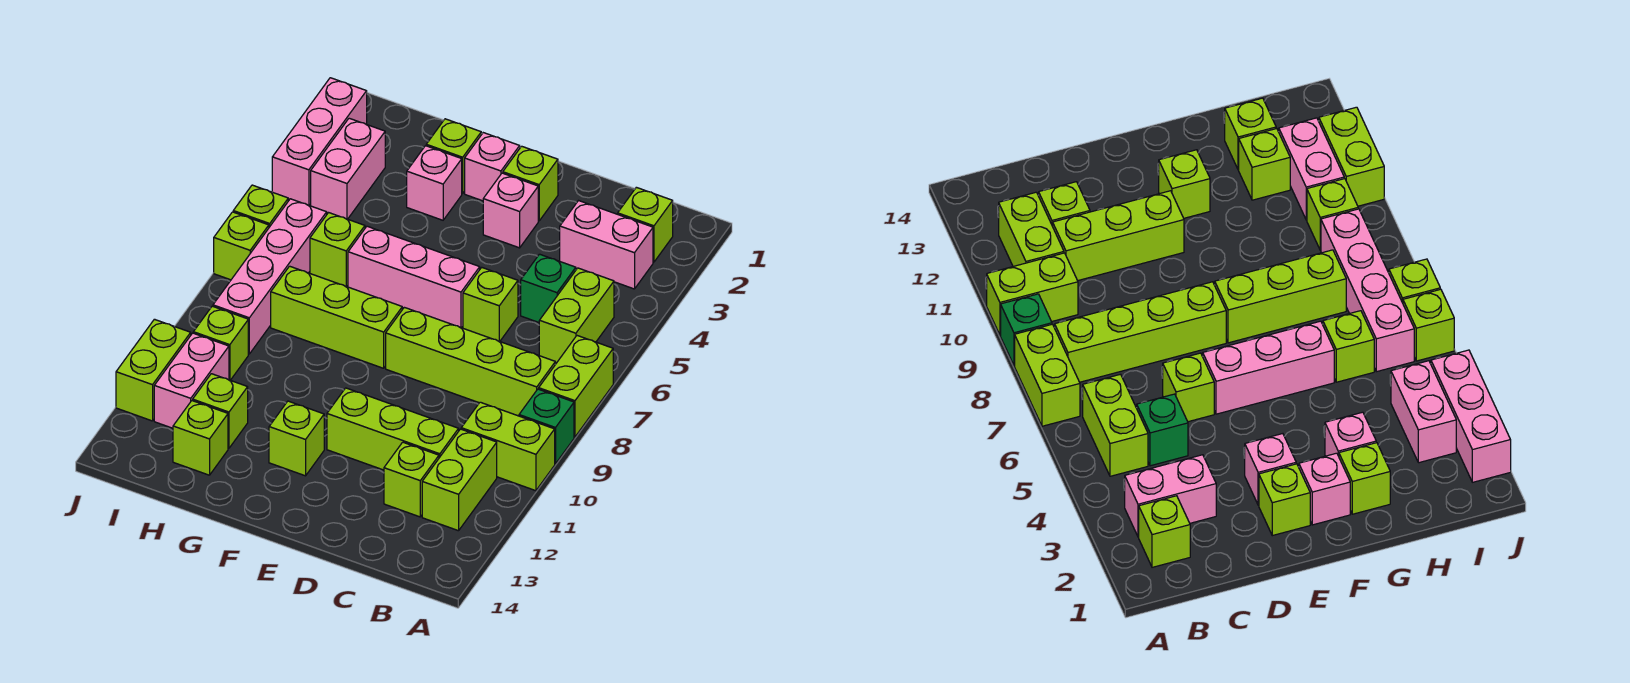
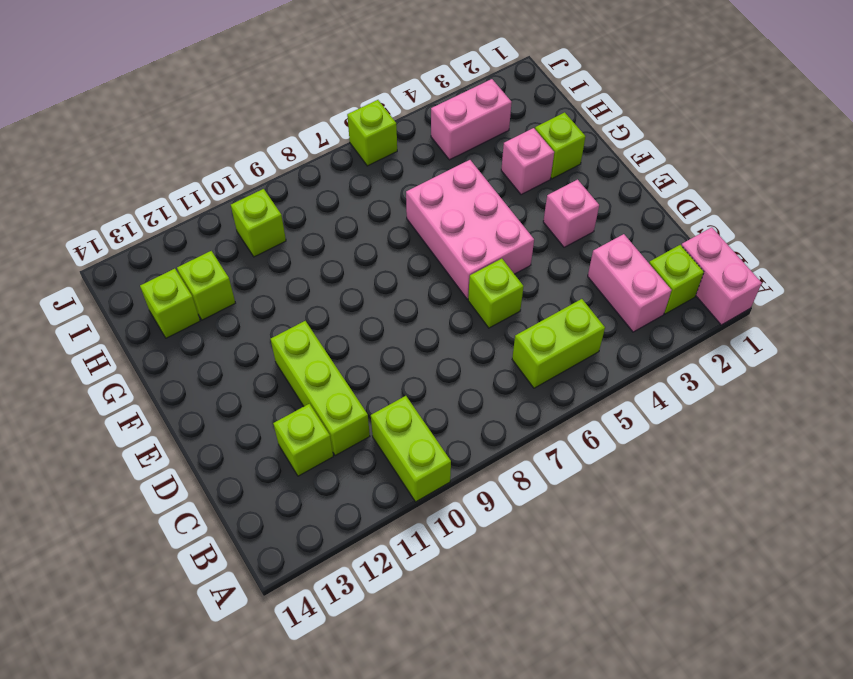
pink brick A1:B1 level 1 -> pink brick I11:I12 level 1
pink brick E5:G6 level 1 -> pink brick E6:G6 level 1
none -> lime brick A7:A8 level 1
none -> green brick A9 level 1
none -> lime brick B8:E8 level 1
none -> lime brick B11:B12 level 1

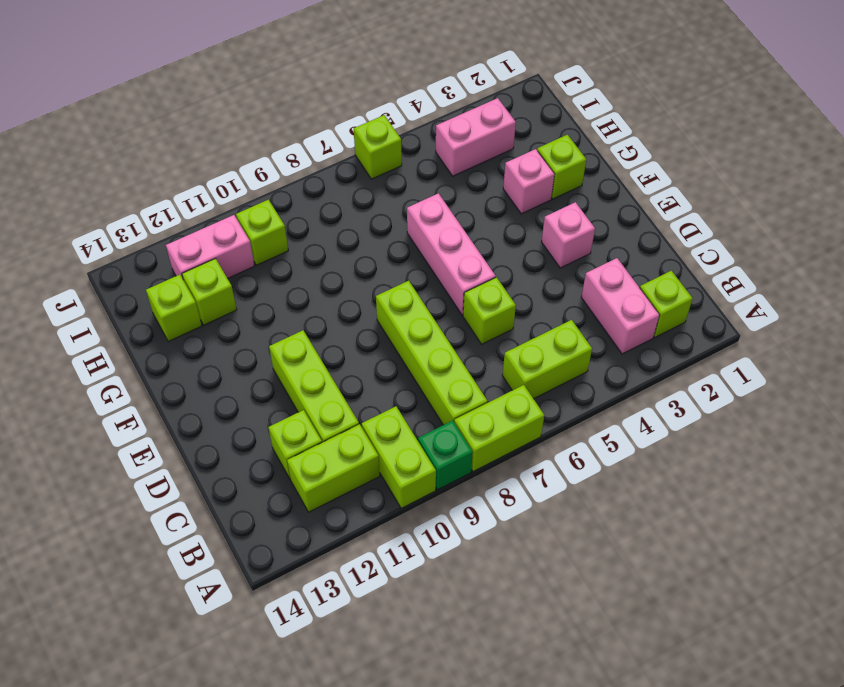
none -> green brick C5 level 1
none -> lime brick E2 level 1
none -> pink brick F2 level 1
none -> lime brick F8:H8 level 1

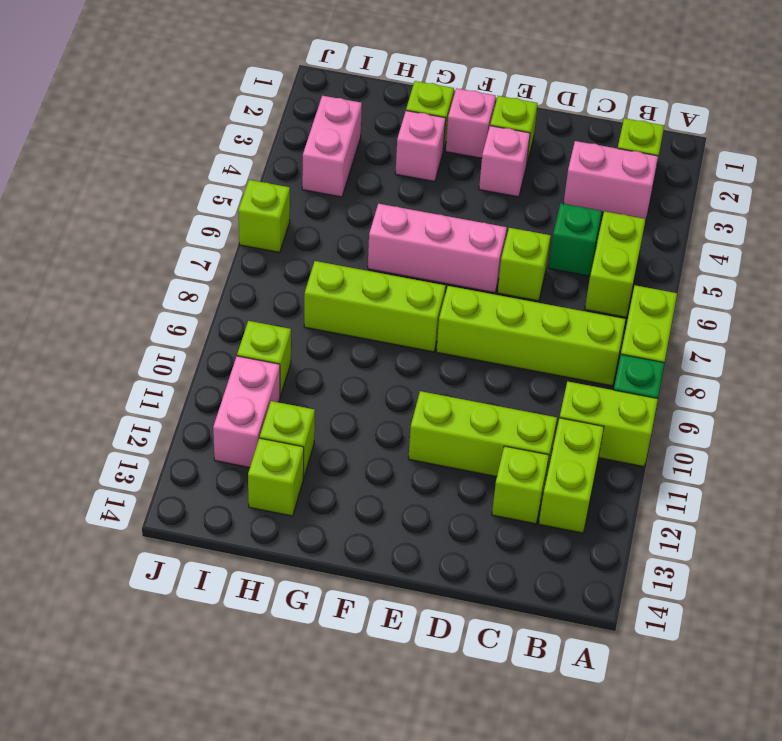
none -> lime brick F12 level 1
none -> lime brick H6 level 1
none -> pink brick I6:I9 level 1
none -> pink brick J2:J4 level 1

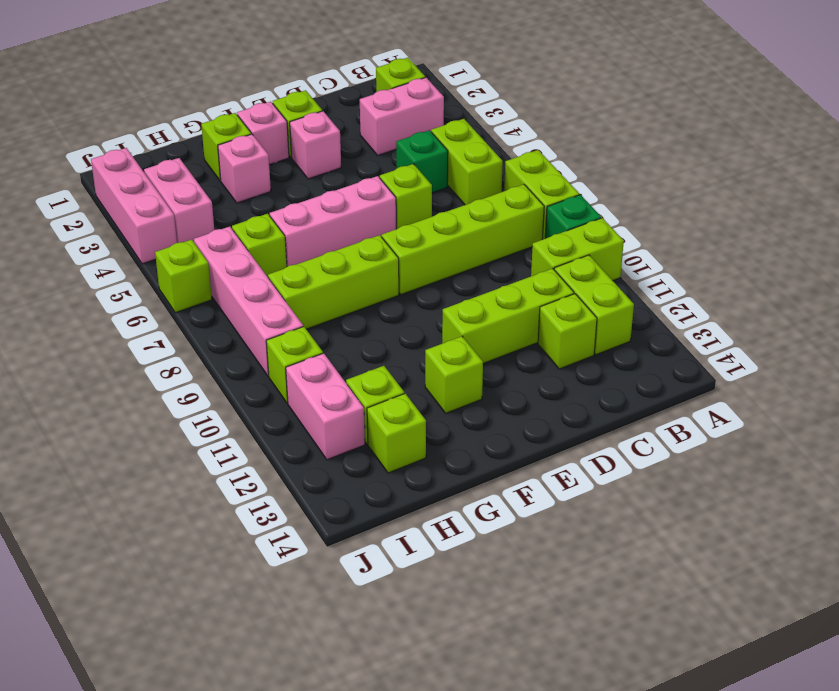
none -> lime brick J7 level 1
none -> lime brick J11:J12 level 1

